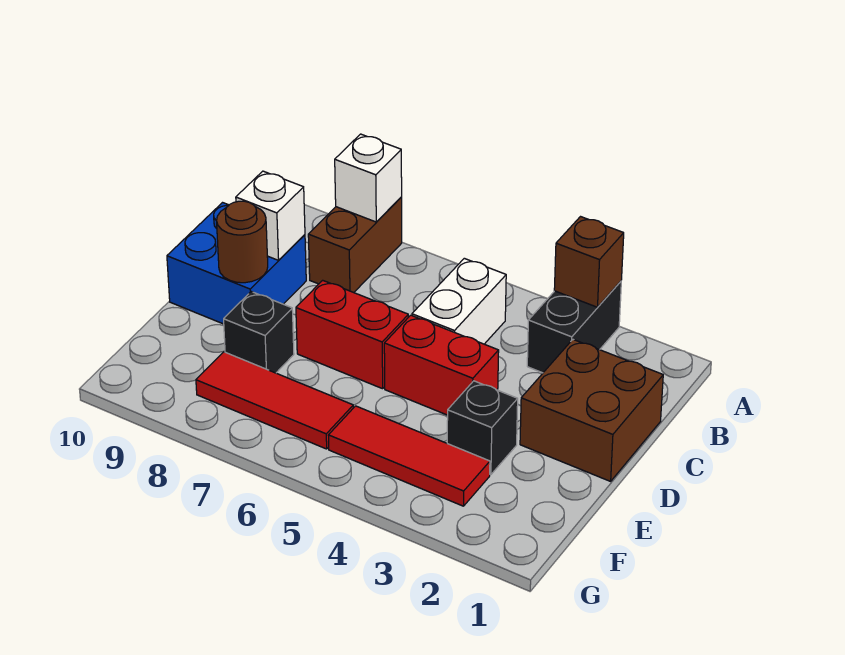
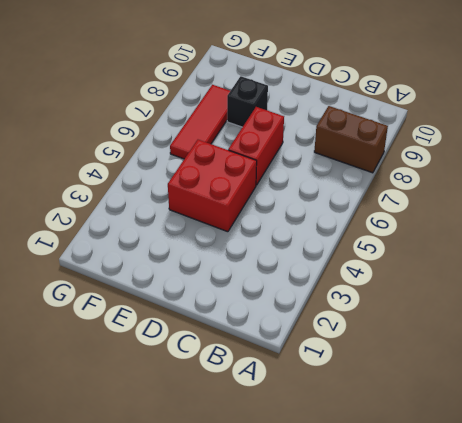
red brick D4:E5 level 1 -> red brick D4:D5 level 1
none -> black brick A3:B3 level 1
none -> white brick B5:C5 level 1
none -> brown brick C1:D2 level 1

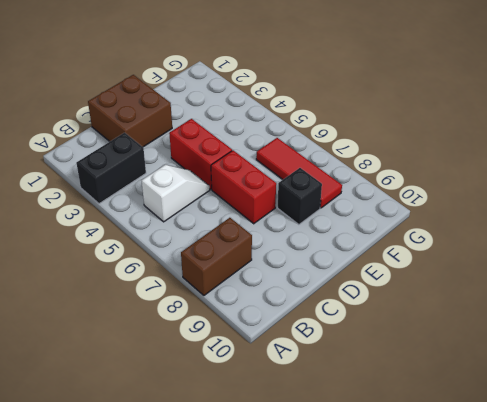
white slope B5:C5 level 1 top B -> white brick B5:C5 level 1
none -> blue brick C9:D10 level 1
none -> black brick E3 level 1
none -> red tile F3:F5 level 1

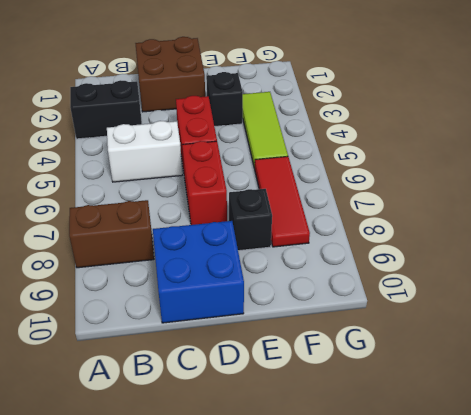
lime tile F3:F5 level 1 -> red tile F3:F5 level 1
none -> brown brick A3 level 2
none -> white brick A8 level 2
none -> white brick C9 level 2

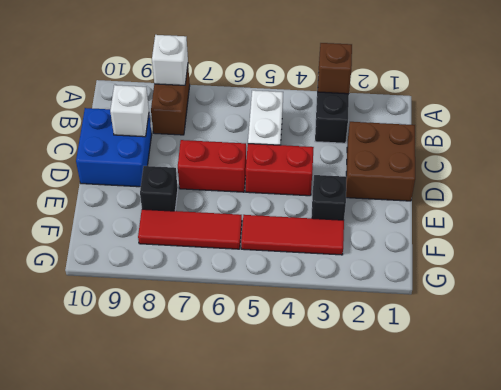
none -> brown round brick D9 level 2

